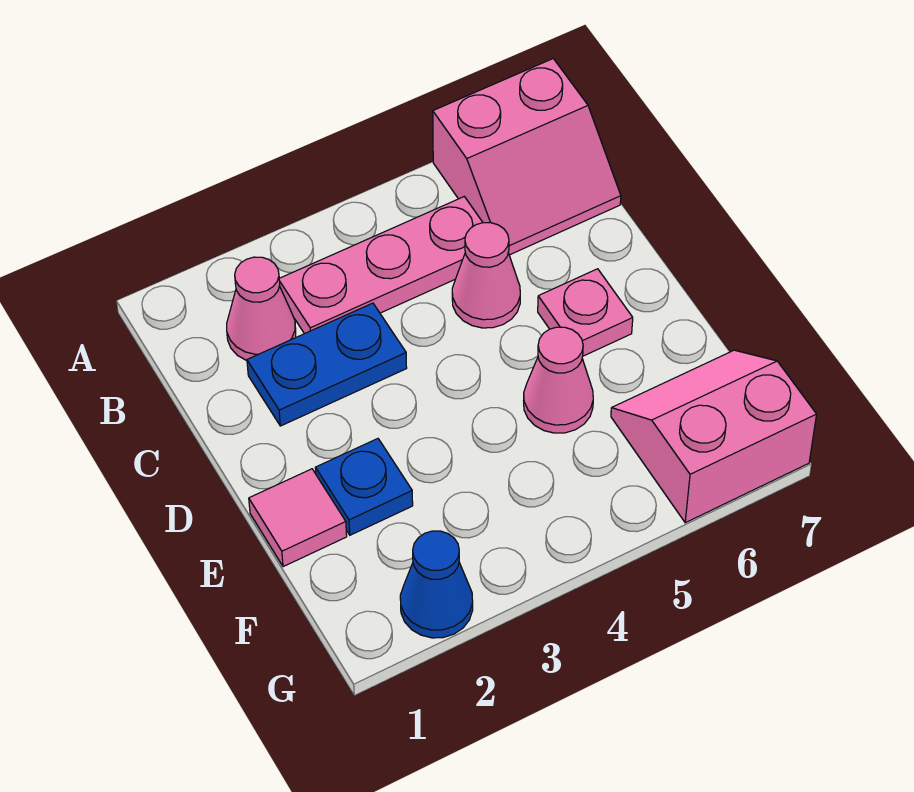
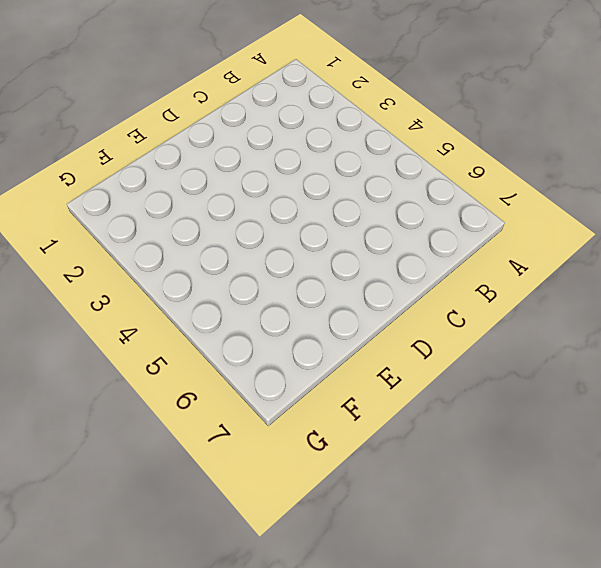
none -> pink slope A6:B7 level 1 top A
none -> pink cone B2 level 1

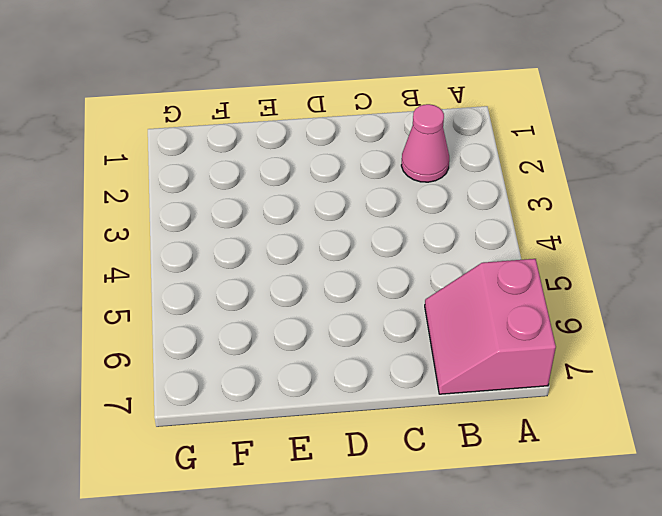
none -> pink plate B3:B5 level 1
none -> blue plate C2:C3 level 1

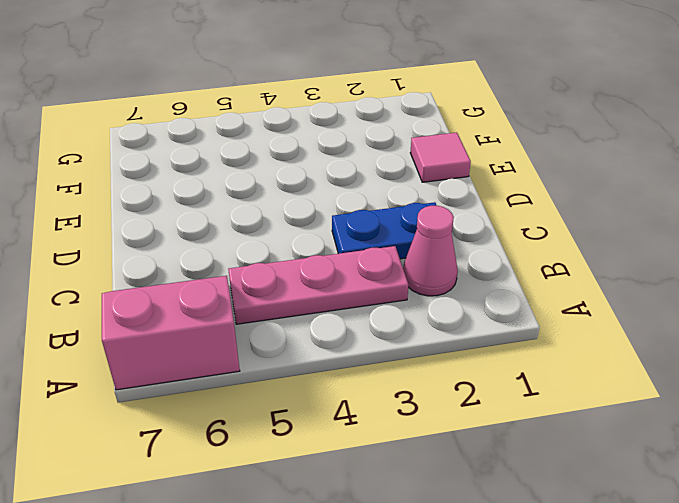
none -> pink cone C5 level 1
none -> pink plate D6 level 1

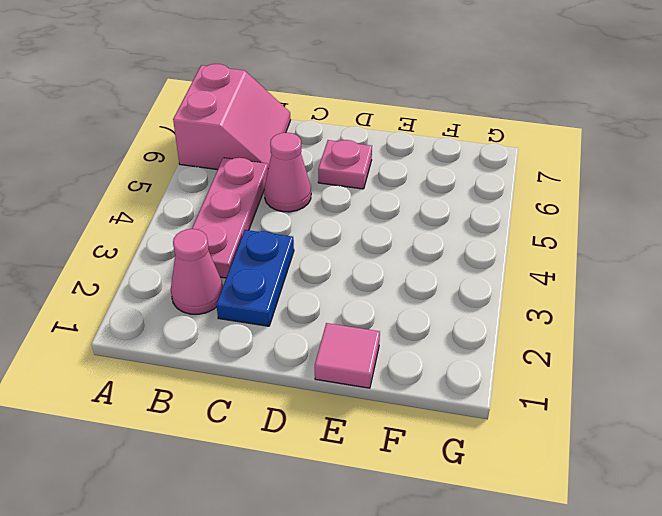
none -> blue plate E2 level 1
none -> pink cone E5 level 1

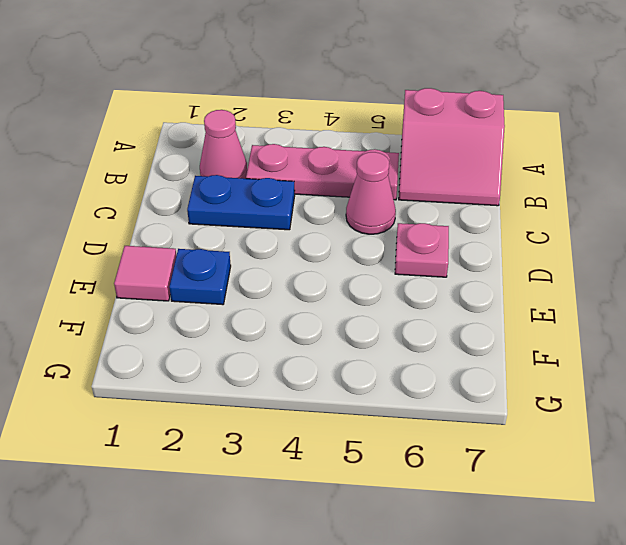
none -> pink cone E5 level 1
none -> pink slope F6:G7 level 1 top G

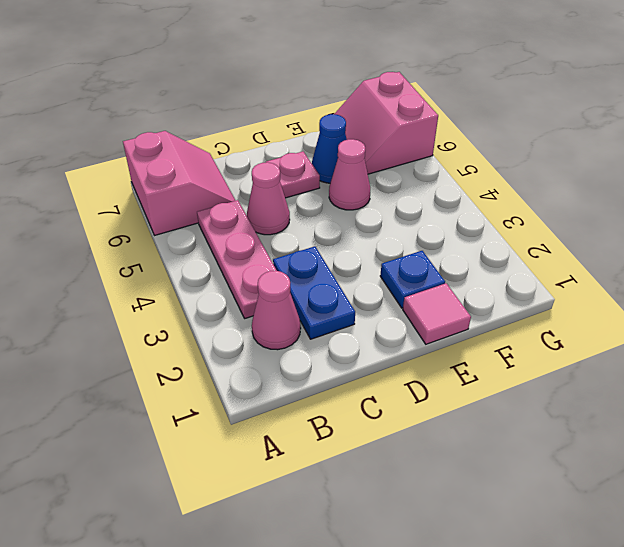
blue cone E6 level 1 -> blue cone G2 level 1

